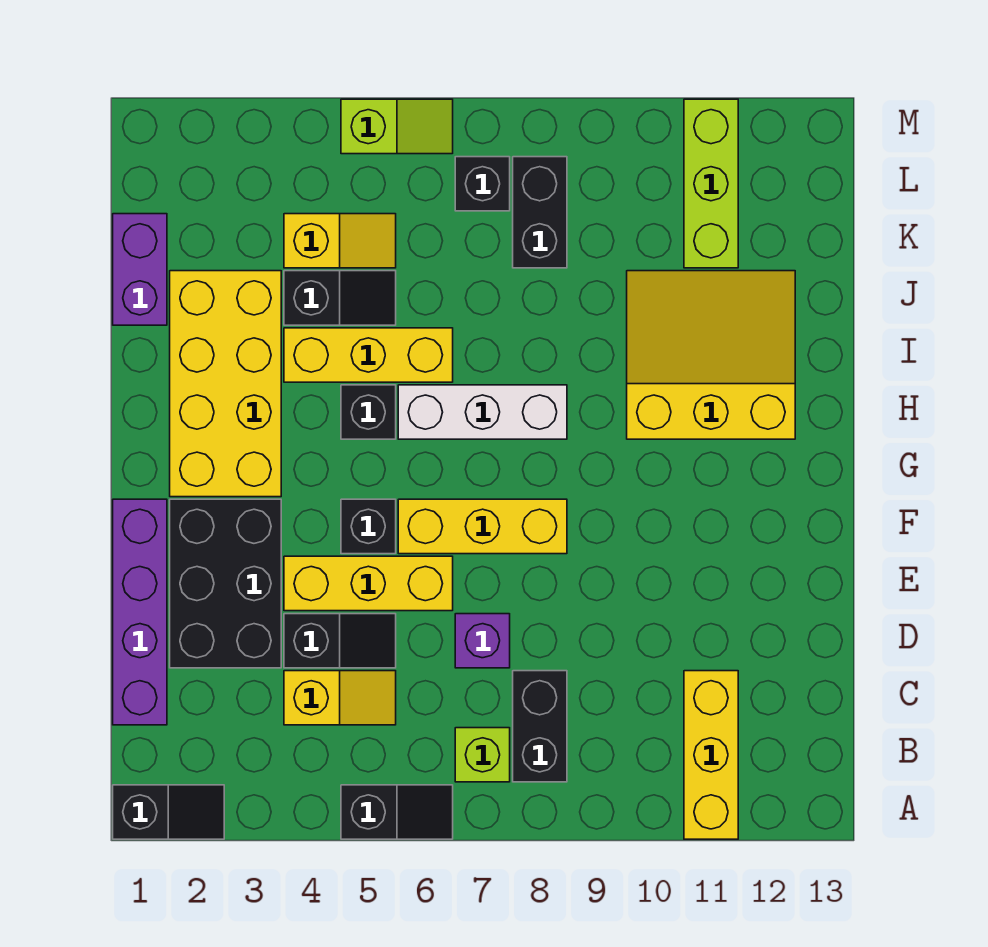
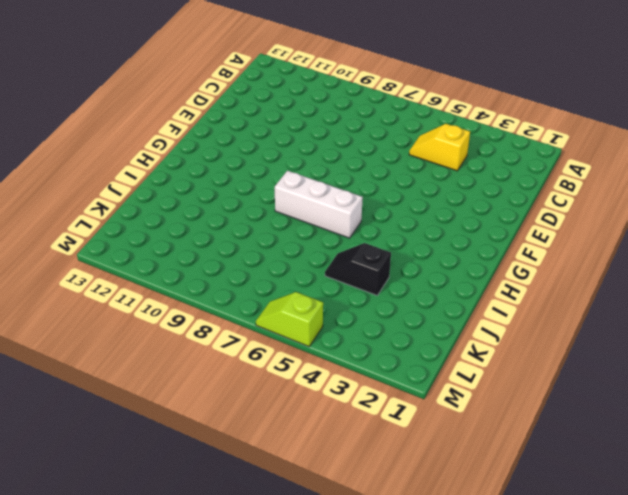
none -> black slope A1:A2 level 1 top 1
none -> black slope A5:A6 level 1 top 5
none -> yellow brick A11:C11 level 1

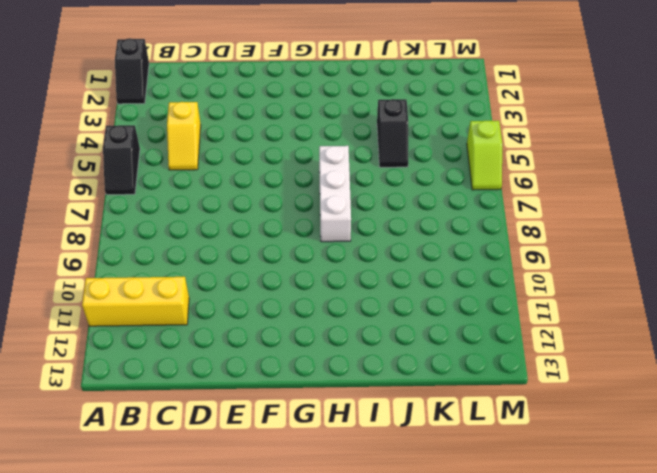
none -> lime brick B7 level 1
none -> black brick B8:C8 level 1
none -> purple brick C1:F1 level 1

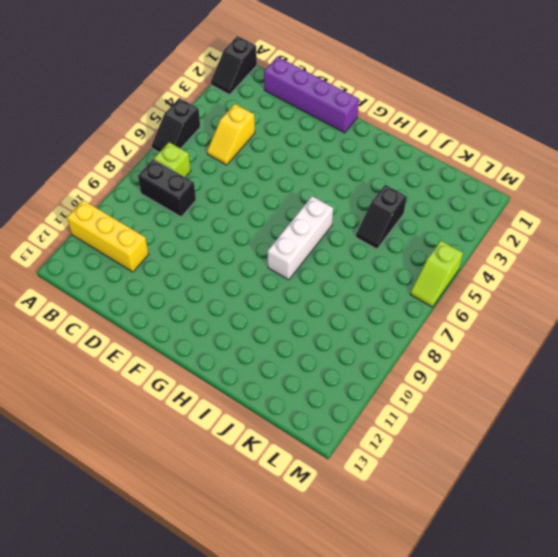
none -> black brick D2:F3 level 1
none -> black slope D4:D5 level 1 top 4
none -> purple brick D7 level 1

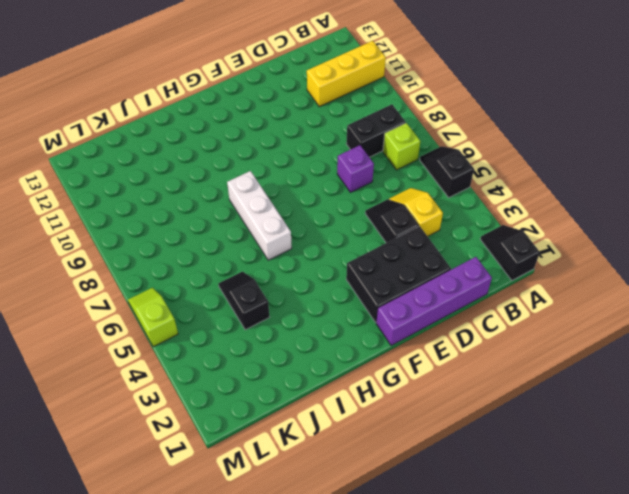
none -> yellow brick E4:E6 level 1
none -> black brick F5 level 1
none -> yellow brick F6:F8 level 1

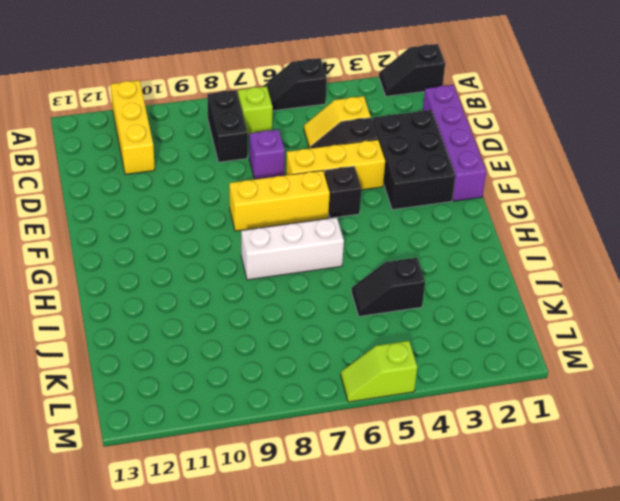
none -> yellow brick G2:J3 level 1
none -> black brick H5 level 1
none -> yellow slope H10:J12 level 1 top H

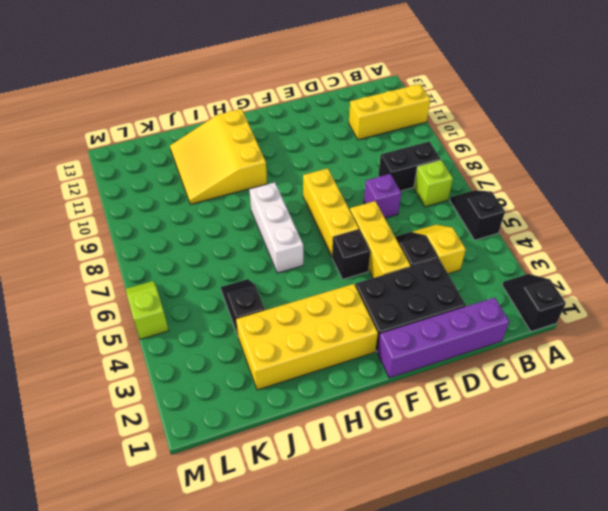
none -> black brick H5 level 1
none -> yellow brick I4:I6 level 1
none -> purple brick J1:K1 level 1

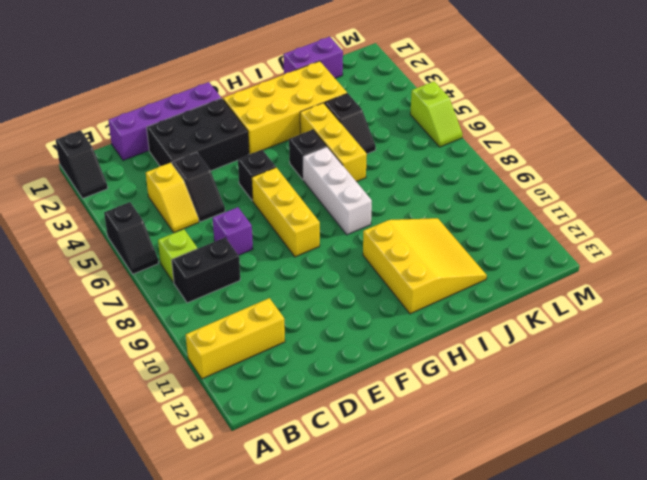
none -> yellow brick E4:E6 level 1
none -> yellow slope K4:K5 level 1 top 4
none -> black brick K8:L8 level 1

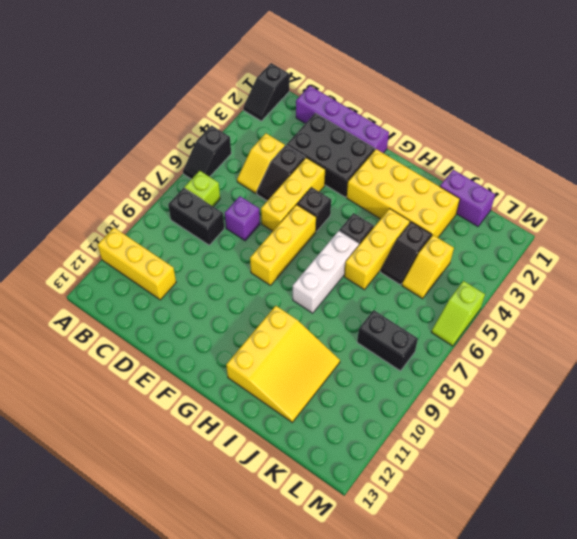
none -> lime brick K11:M11 level 1
none -> black brick L7 level 1

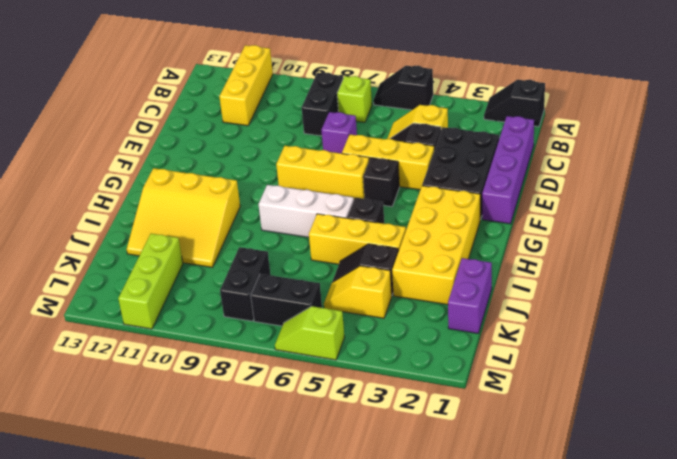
black brick L6:L7 level 1 -> black brick L7 level 1

